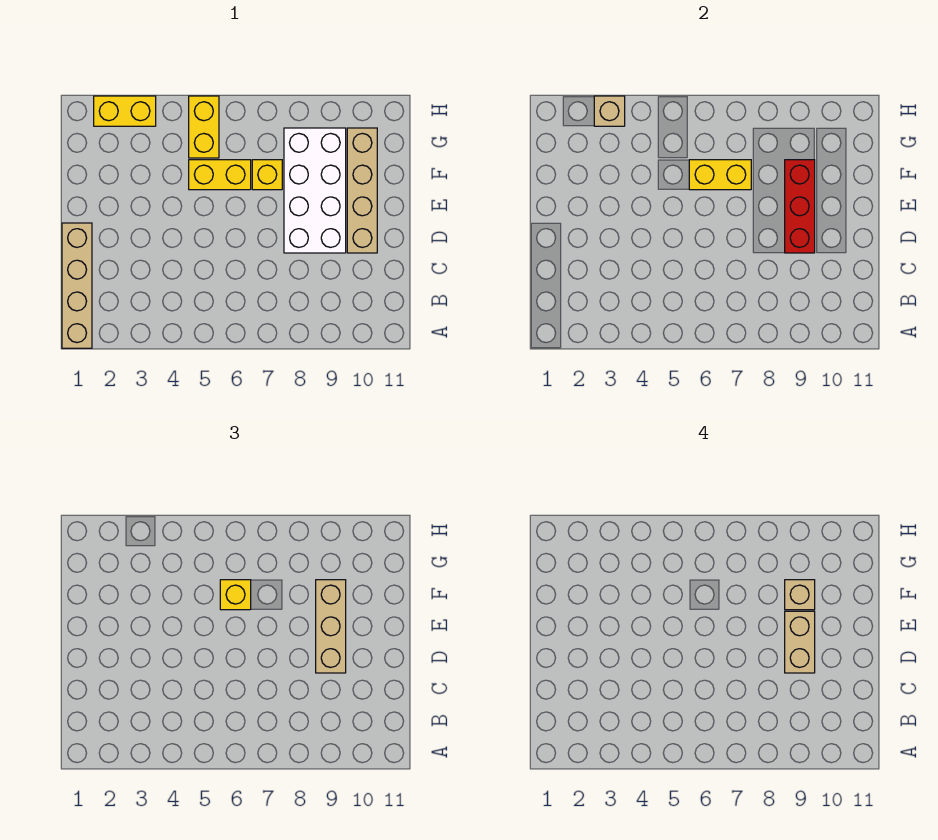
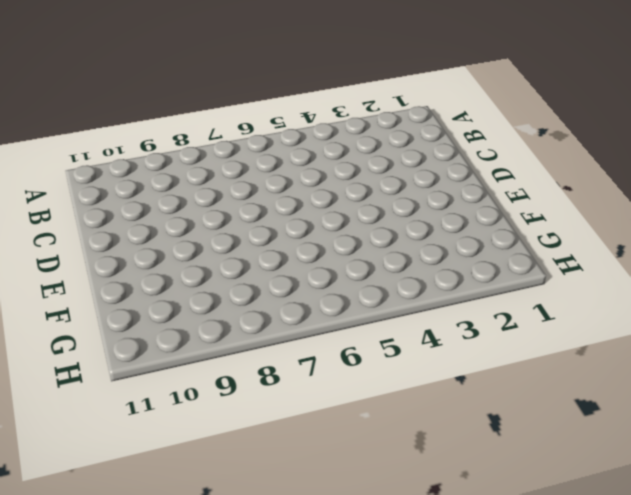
none -> tan brick A1:D1 level 1
none -> white brick D8:G9 level 1
none -> tan brick D10:G10 level 1

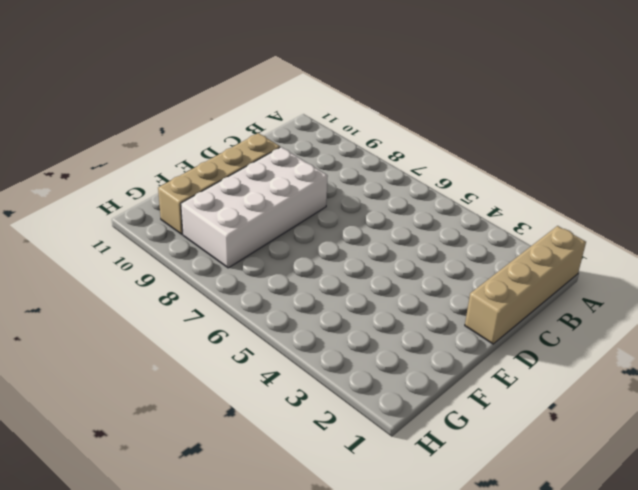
none -> yellow brick F5:F6 level 1
none -> yellow brick F7 level 1
none -> yellow brick G5:H5 level 1

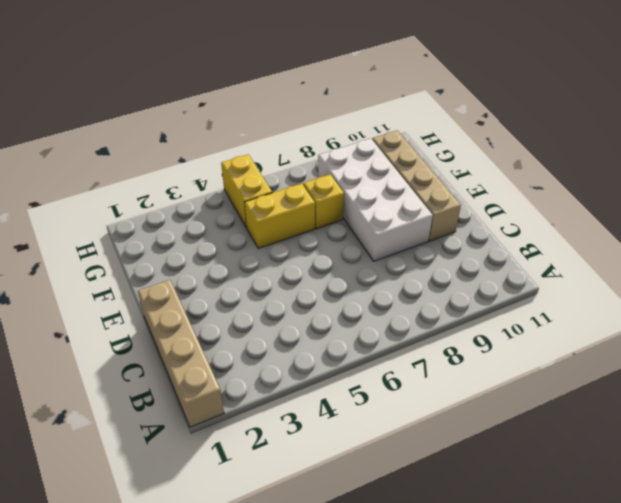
none -> yellow brick H2:H3 level 1
none -> red brick D9:F9 level 2
none -> yellow brick F6:F7 level 2

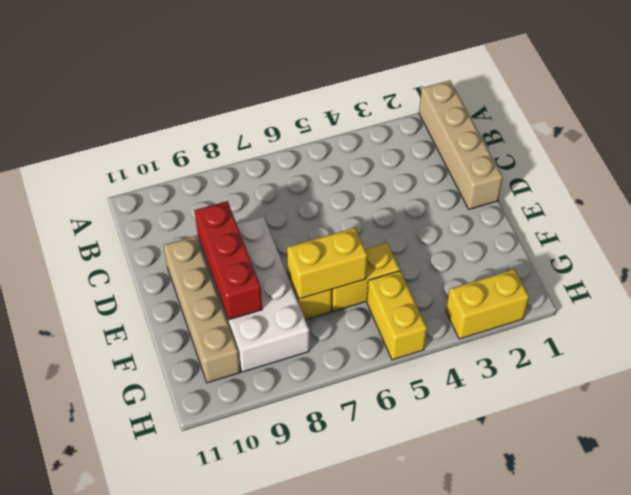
none -> tan brick H3 level 2
none -> tan brick D9:F9 level 3
none -> yellow brick F6 level 3

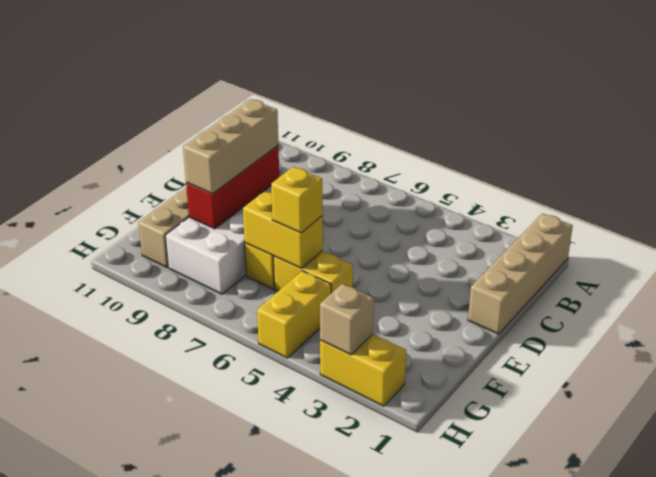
none -> tan brick D9:E9 level 4
none -> tan brick F9 level 4

